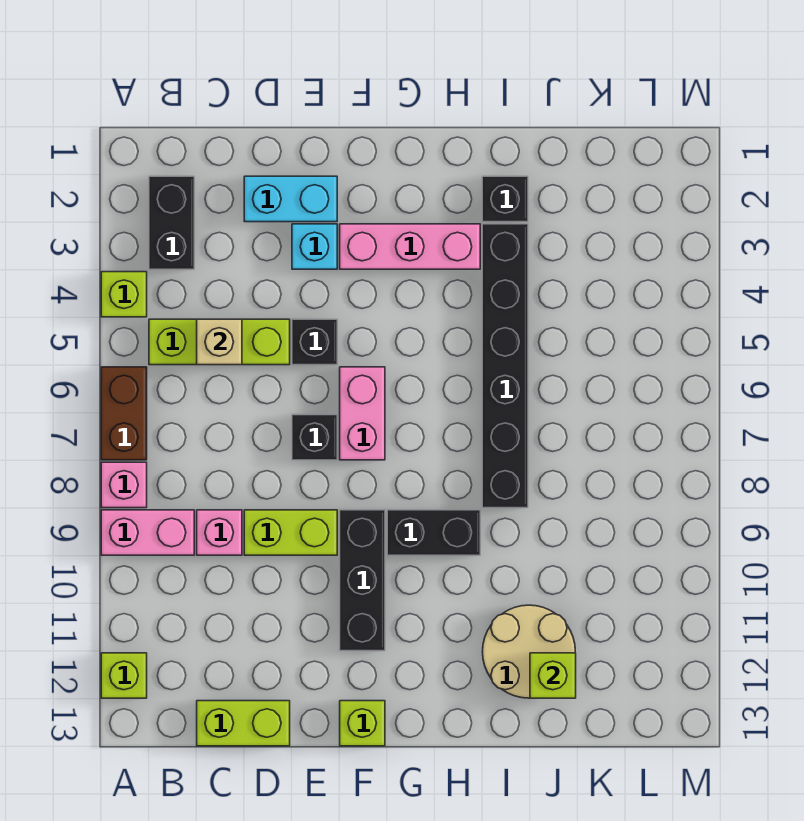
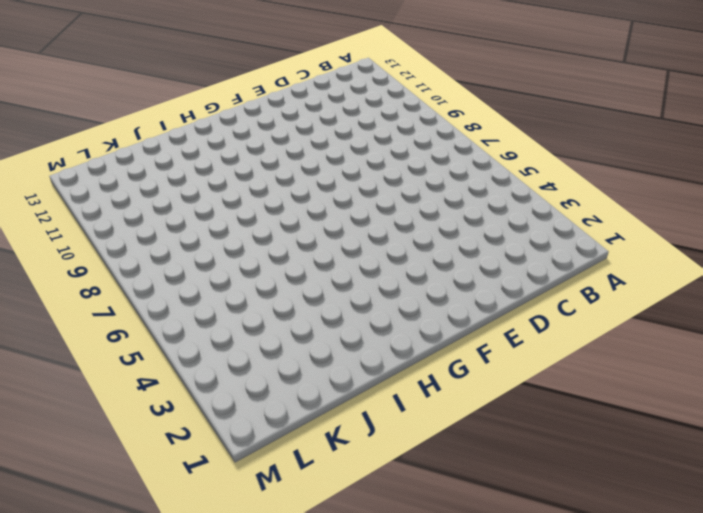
none -> lime brick A4 level 1
none -> brown brick A6:A7 level 1
none -> pink brick A8 level 1

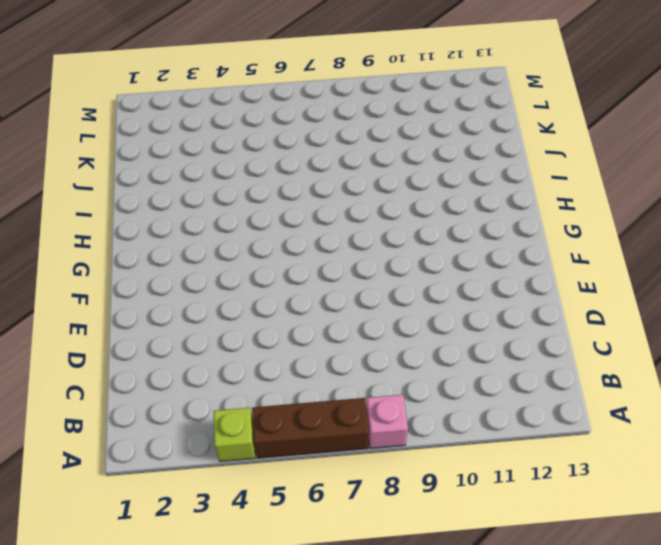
brown brick A5:A7 level 1 -> brown brick A6:A7 level 1
none -> pink brick A9:B9 level 1
none -> lime brick A12 level 1
none -> black brick B2:B3 level 1

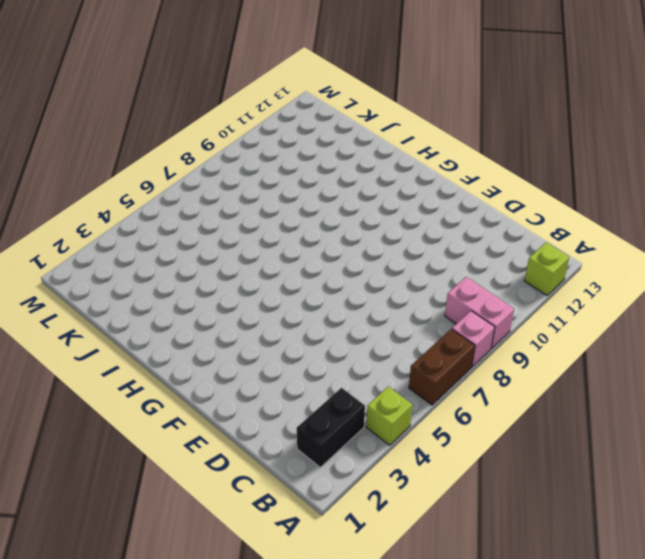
none -> lime brick B5:D5 level 1
none -> pink brick C9 level 1
none -> lime brick C13:D13 level 1

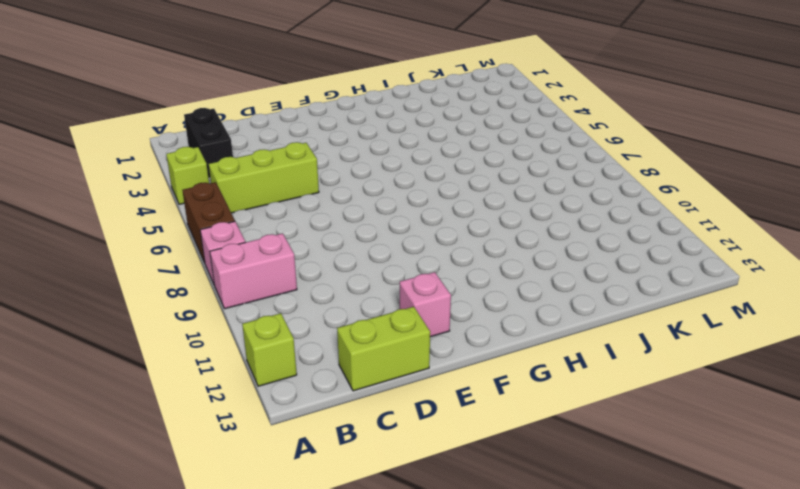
pink brick E12 level 1 -> pink brick C9 level 1
none -> cyan brick D2:E2 level 1
none -> lime brick D9:E9 level 1
none -> cyan brick E3 level 1

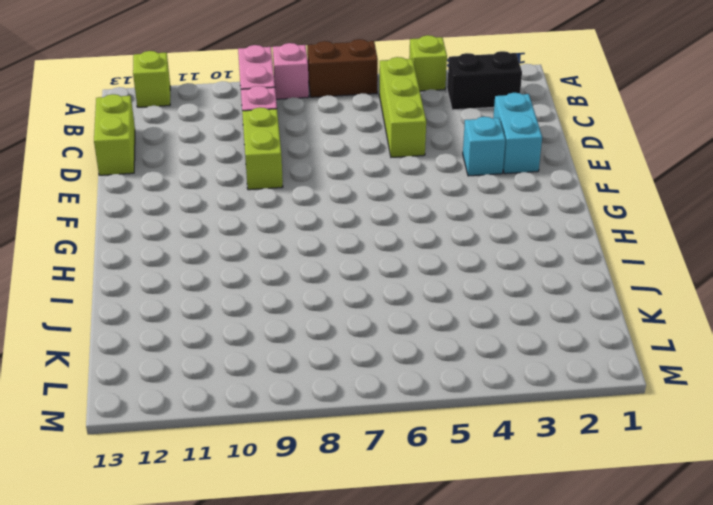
none -> black brick E5 level 1
none -> black brick E7 level 1
none -> pink brick F3:H3 level 1

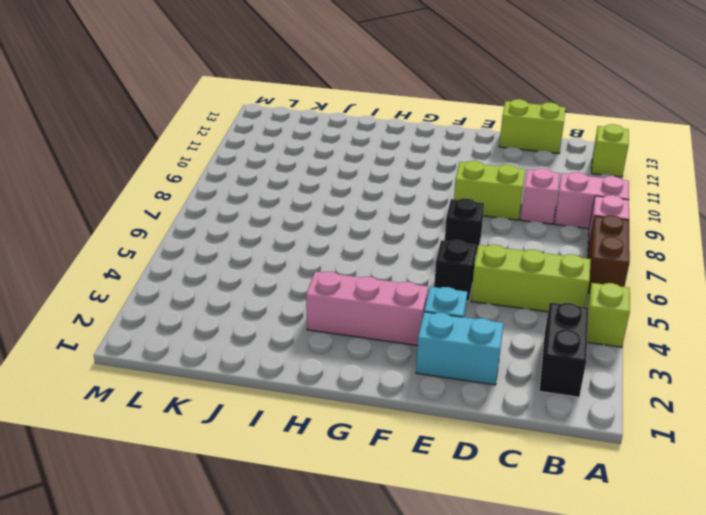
none -> pink brick F6:F7 level 1
none -> black brick F9:F11 level 1
none -> lime brick F13 level 1

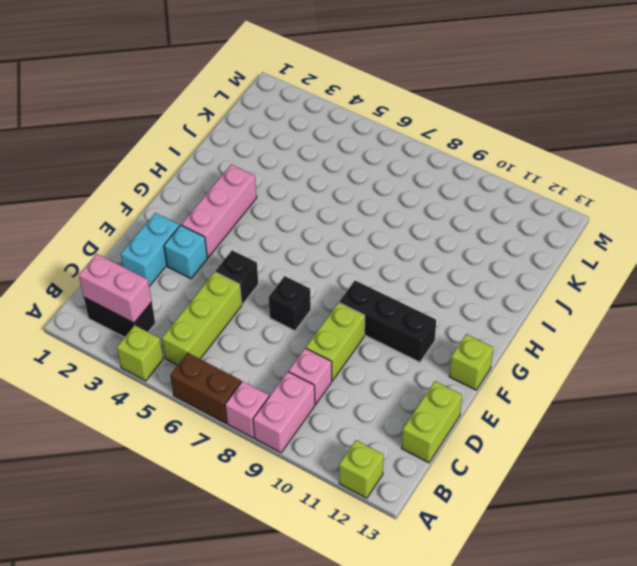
pink brick B2:B3 level 2 -> pink brick F6:F7 level 1
none -> black brick G9:H9 level 1
none -> black brick I2 level 1
none -> black brick I3:I8 level 1

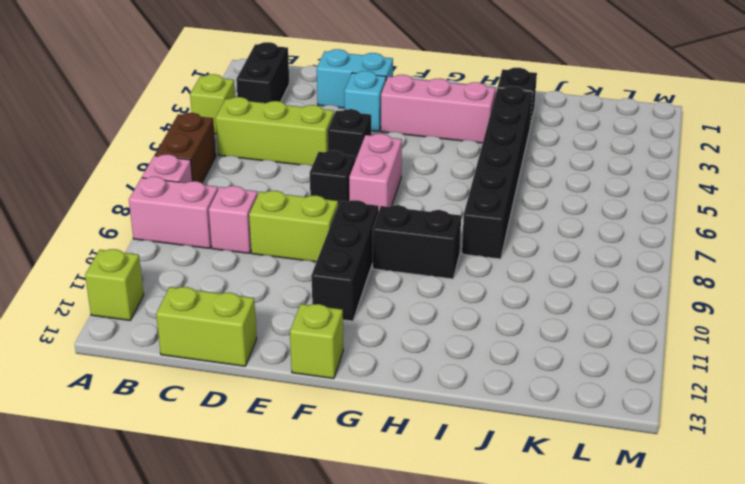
none -> tan round brick I11:J12 level 1
none -> tan brick C5 level 2
none -> lime brick J12 level 2

